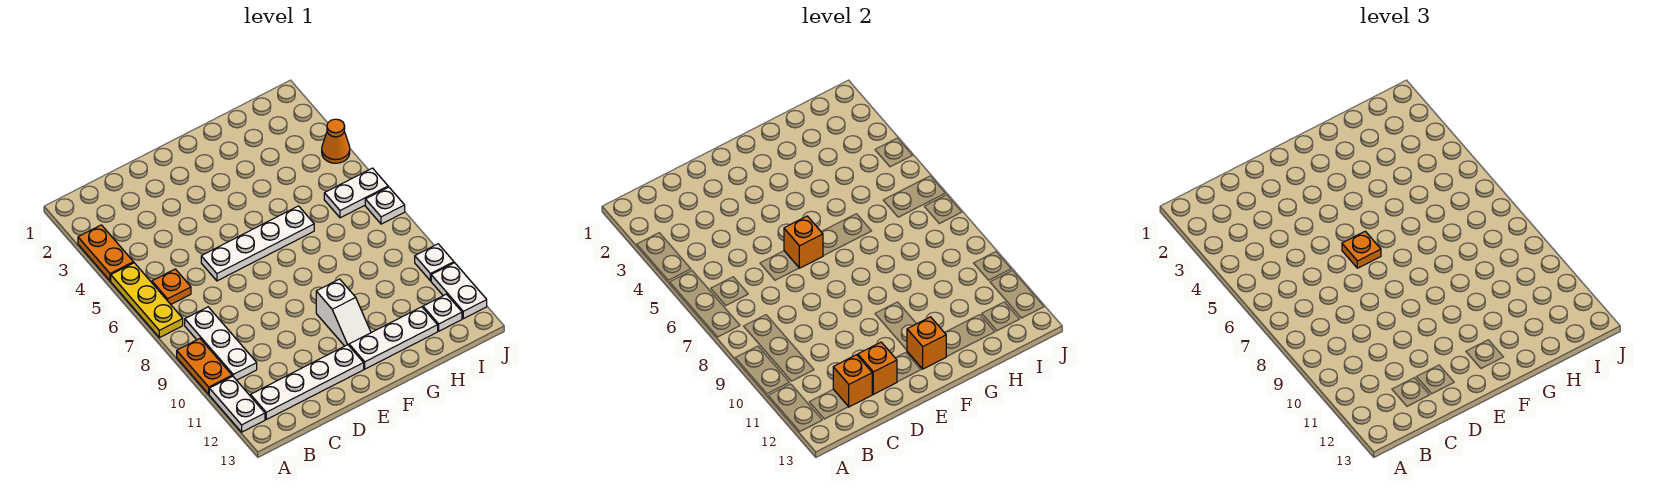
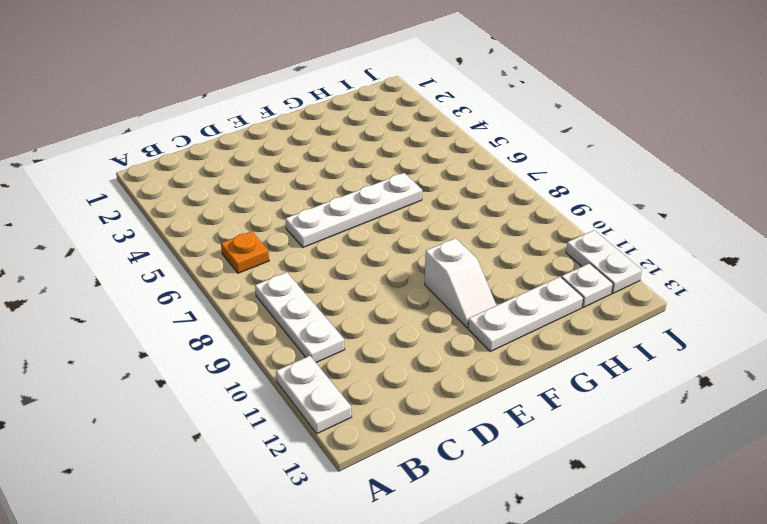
none -> orange plate A3:A4 level 1
none -> yellow plate A5:A7 level 1
none -> orange plate A9:A10 level 1

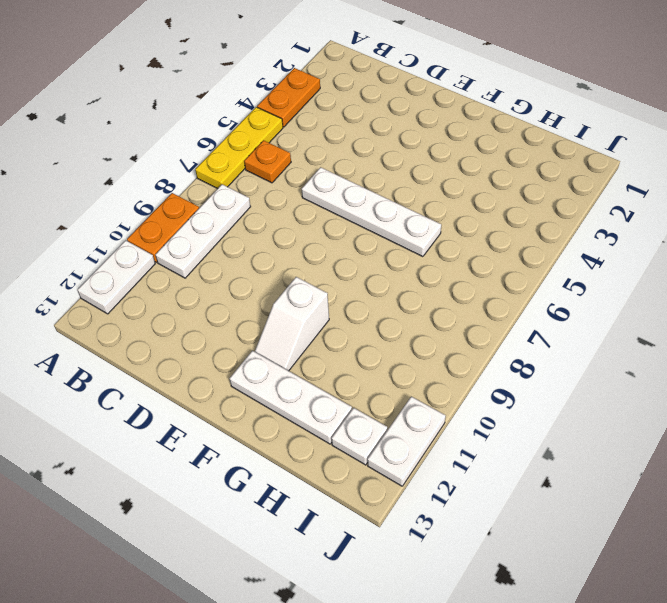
none -> white plate B12:E12 level 1
none -> white plate I6:J6 level 1
none -> orange cone J4 level 1

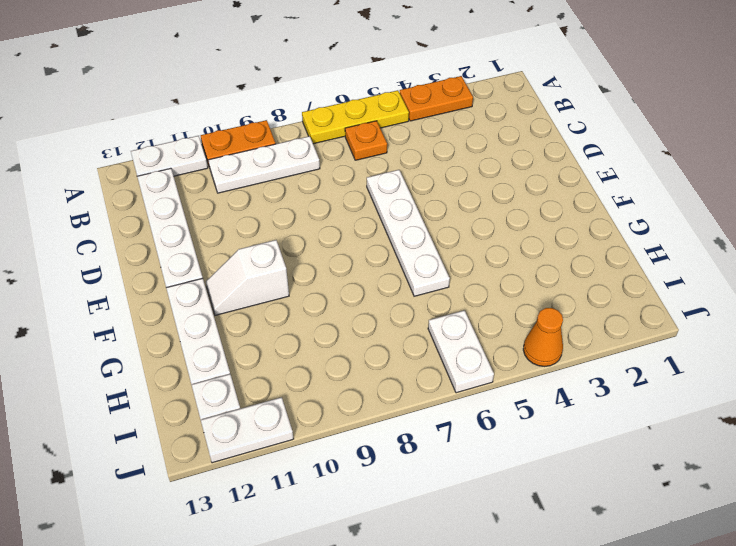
none -> white plate J7 level 1
none -> white plate J10 level 1
none -> orange brick C12 level 2

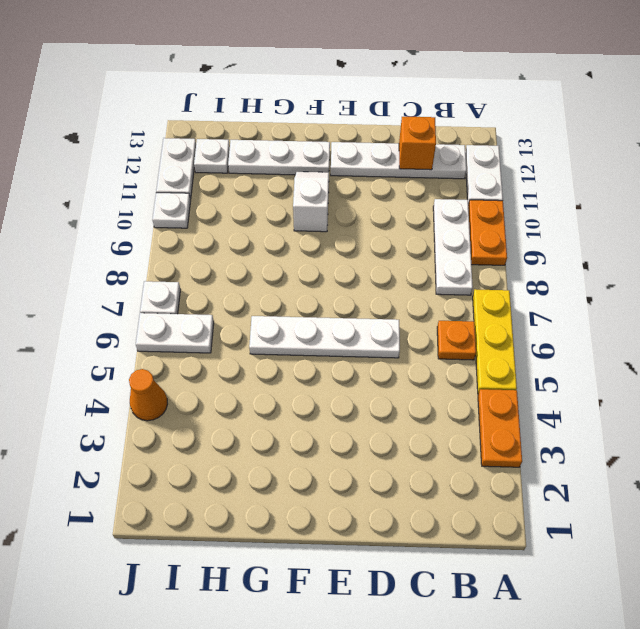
none -> orange brick D12 level 2
none -> orange brick E6 level 2
none -> orange brick F12 level 2

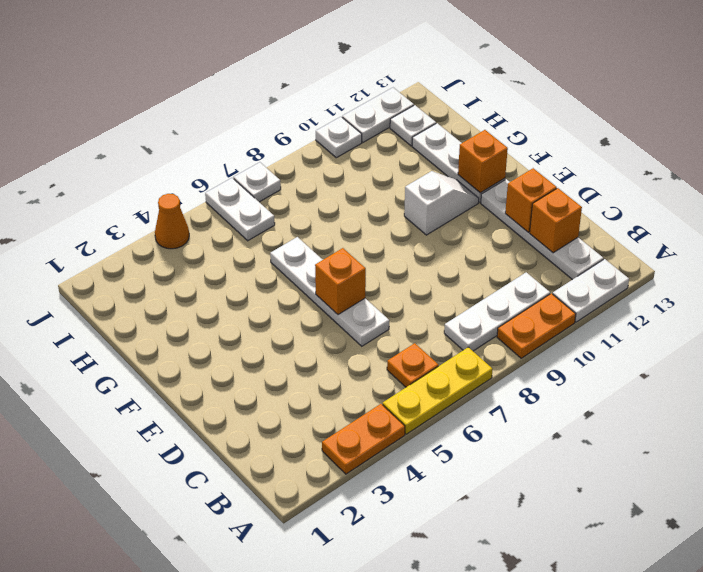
none -> orange plate E6 level 3

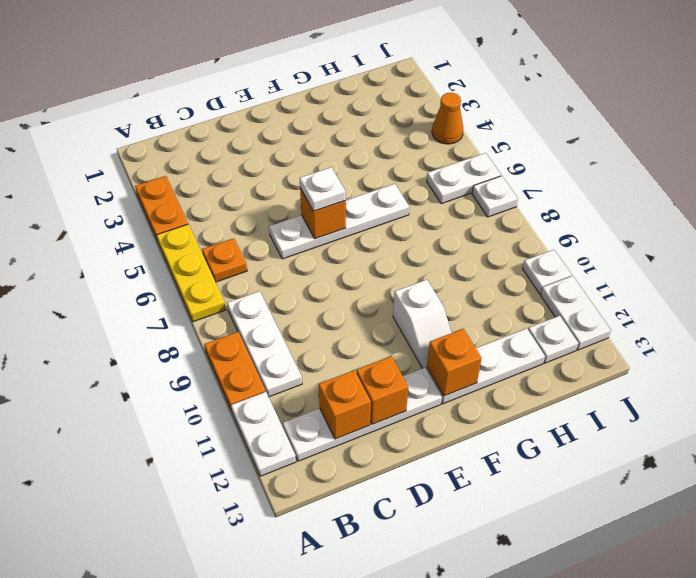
white plate E6 level 3 -> orange plate E6 level 3

